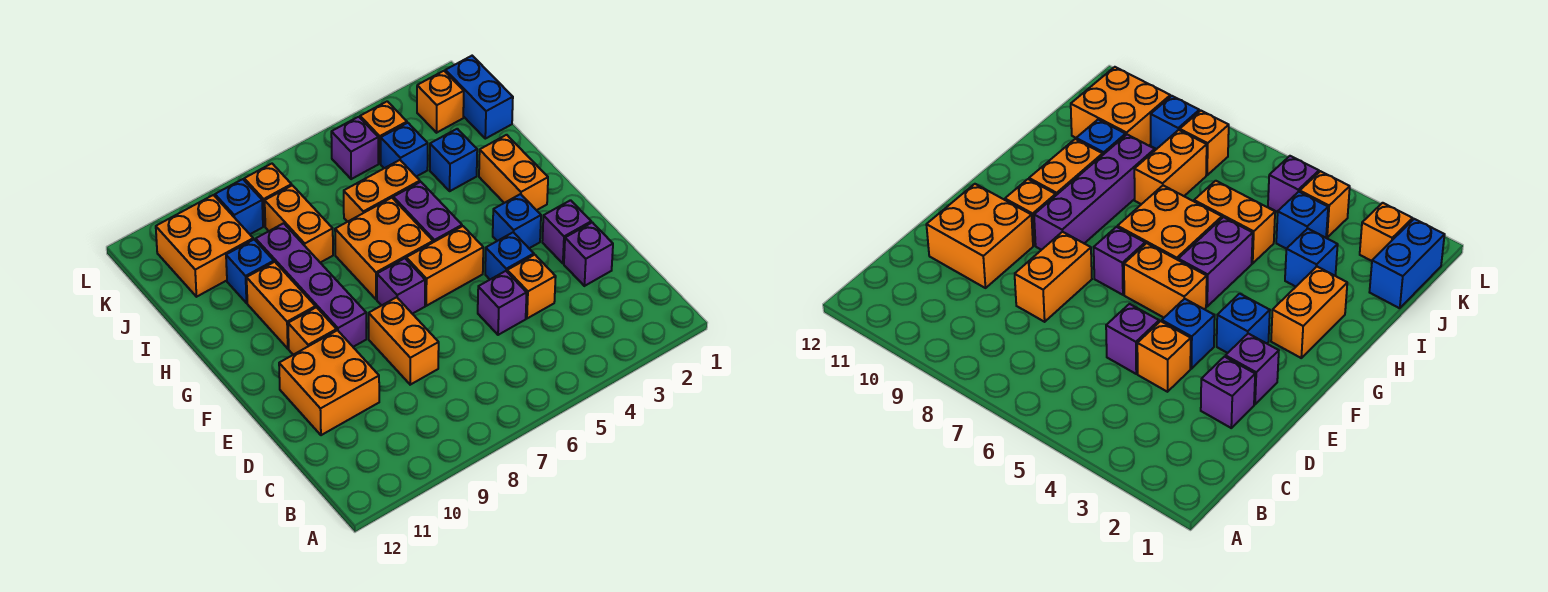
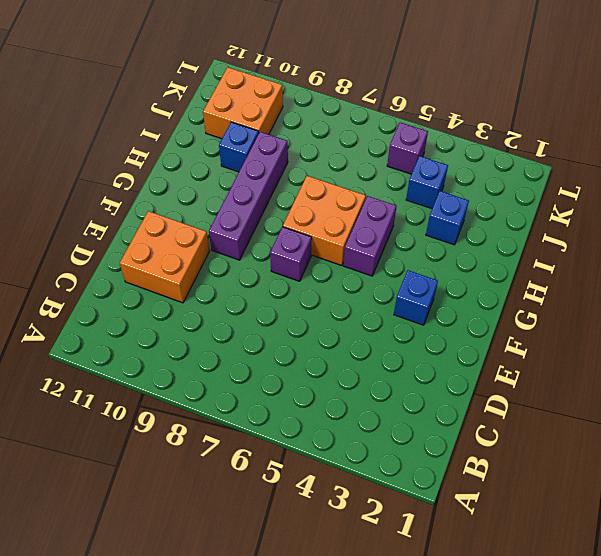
none -> purple brick D2 level 1
none -> orange brick D4 level 1
none -> purple brick D5 level 1

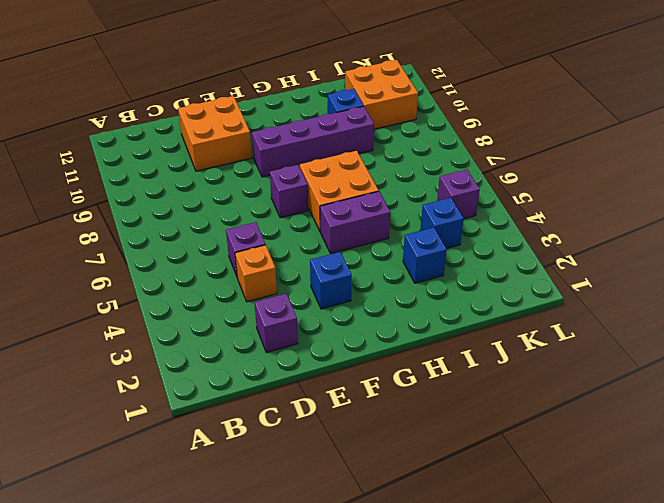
none -> orange brick D8:E8 level 1
none -> purple brick E2 level 1
none -> blue brick E4 level 1

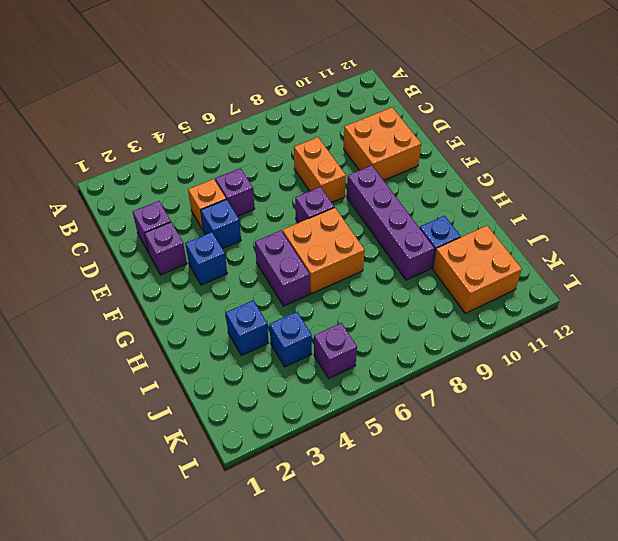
none -> orange brick F5:F6 level 1
none -> orange brick F10 level 1
none -> orange brick G2:H2 level 1

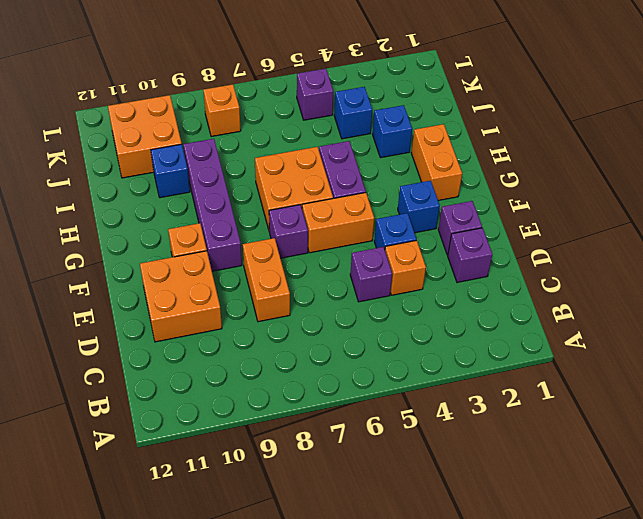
none -> orange brick G10:H10 level 1
none -> orange brick I5:I6 level 1
none -> orange brick I8:J8 level 1

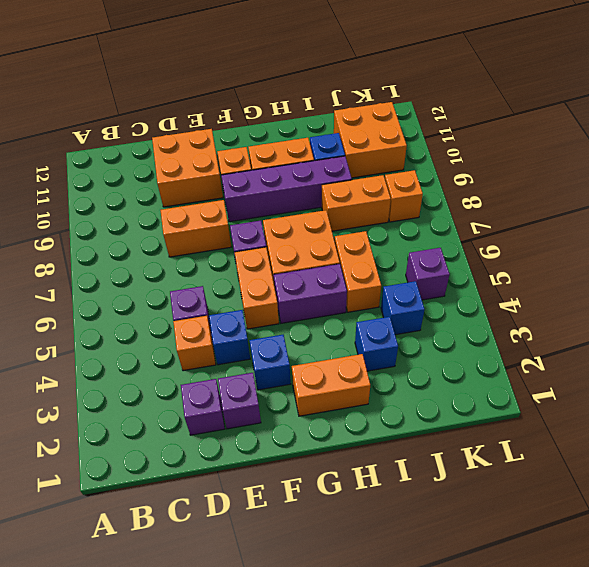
none -> blue brick J1:K1 level 1
none -> orange brick K2 level 1
none -> orange brick K4 level 1

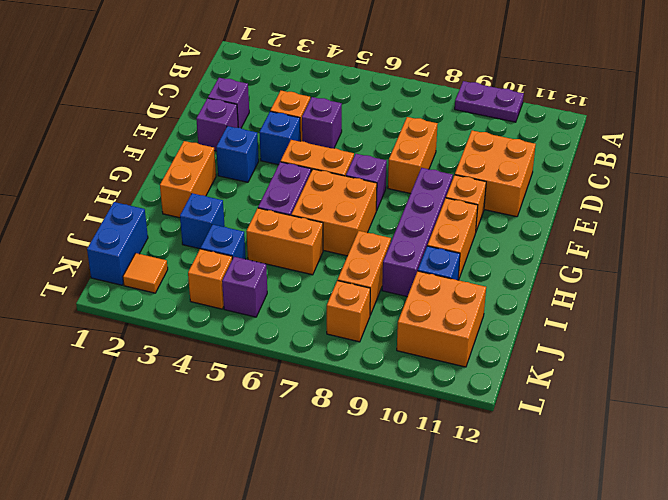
purple plate A9:A10 level 1 -> none
orange tile K2 level 1 -> orange brick K2 level 1
none -> blue brick K9 level 1

